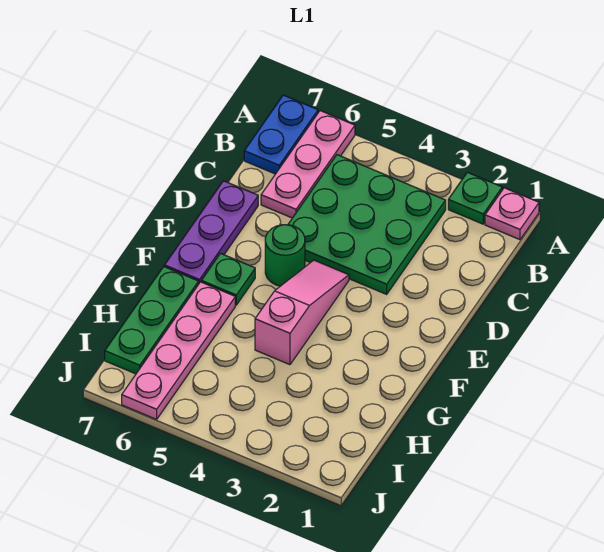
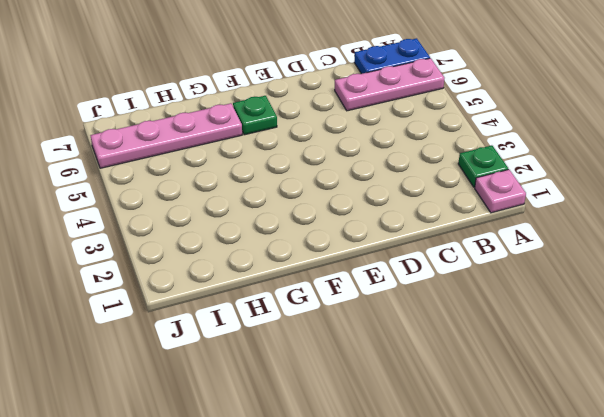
none -> green plate B3:D5 level 1
none -> purple plate D7:F7 level 1

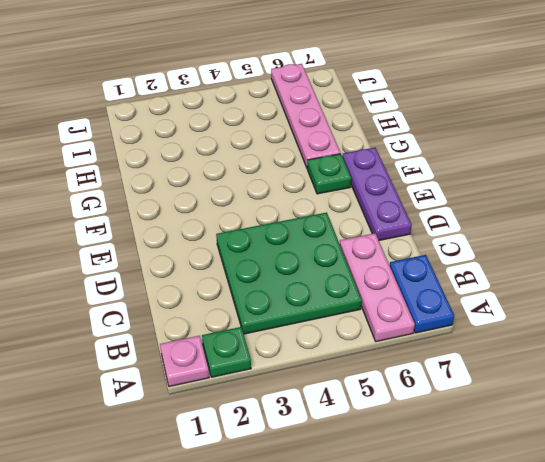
none -> pink slope E4:G4 level 1 top G
none -> green round brick E5 level 1

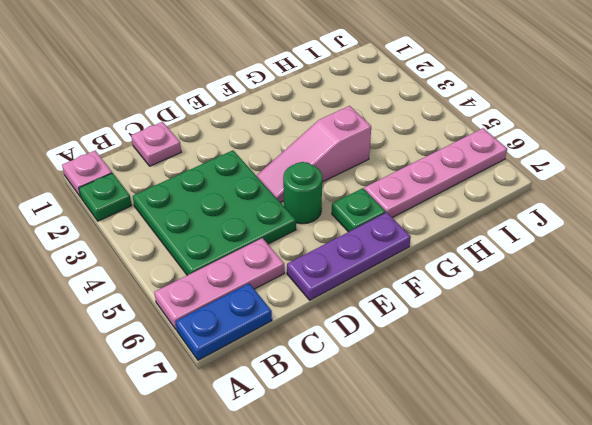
pink plate C1 level 1 -> none
none -> green plate G7:I7 level 1

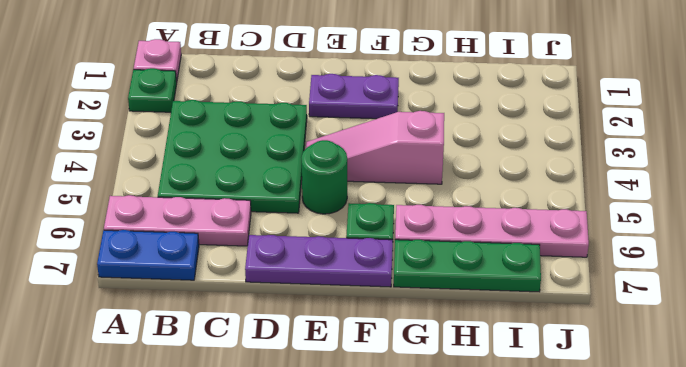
purple plate E2:F2 level 1 -> none

